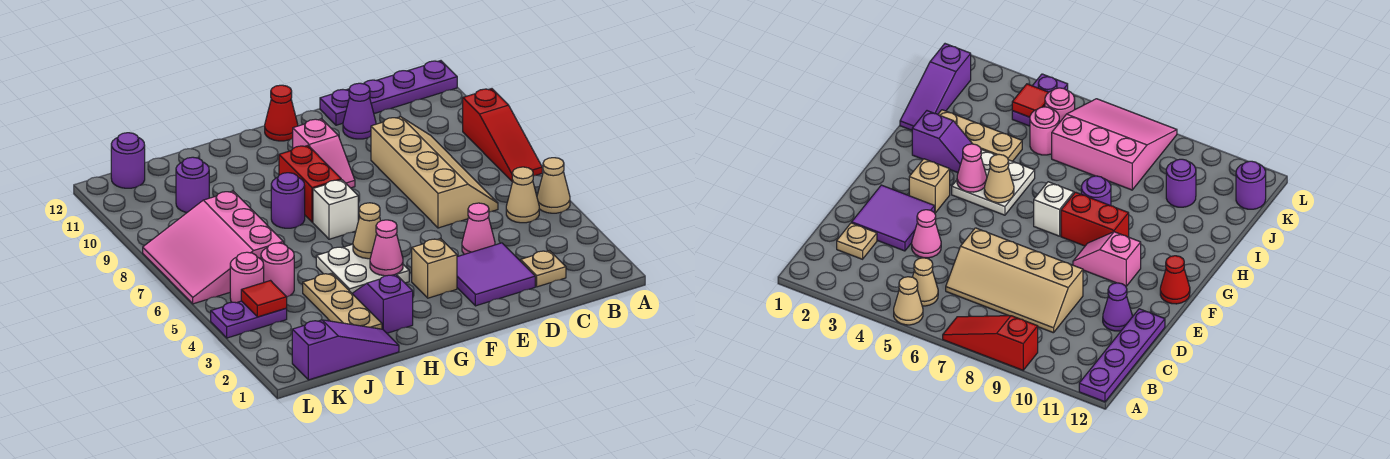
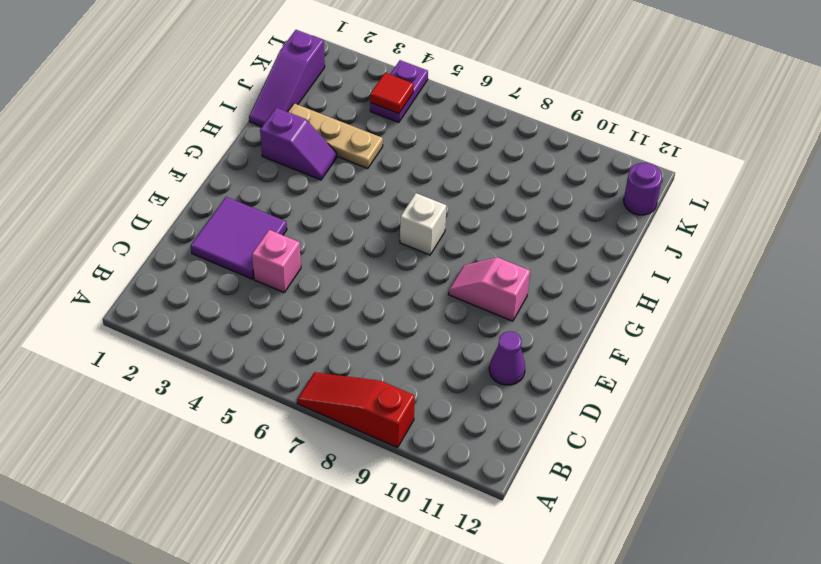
pink brick D4 level 1 -> pink cone D4 level 1
none -> tan cone A5 level 1
none -> purple plate A12:D12 level 1
none -> tan cone B5 level 1

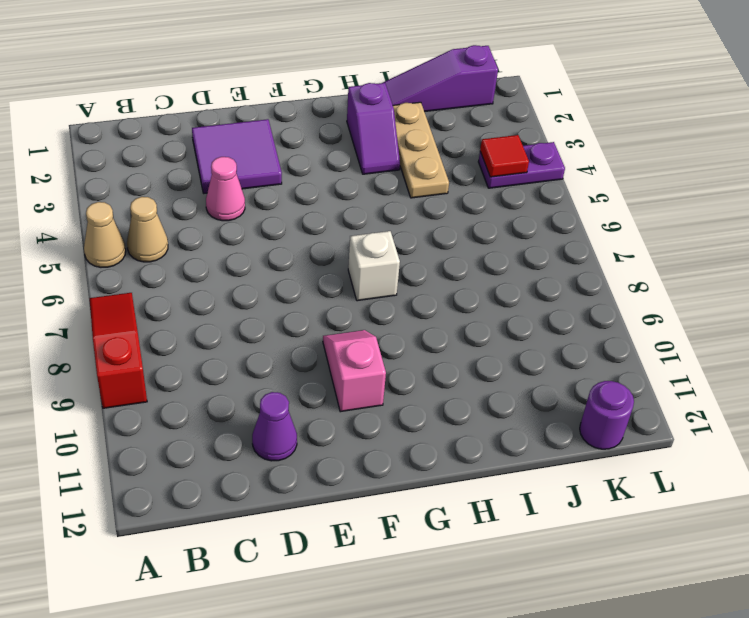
none -> purple plate A12:D12 level 1
none -> tan plate C2 level 1
none -> tan slope C6:D9 level 1 top D

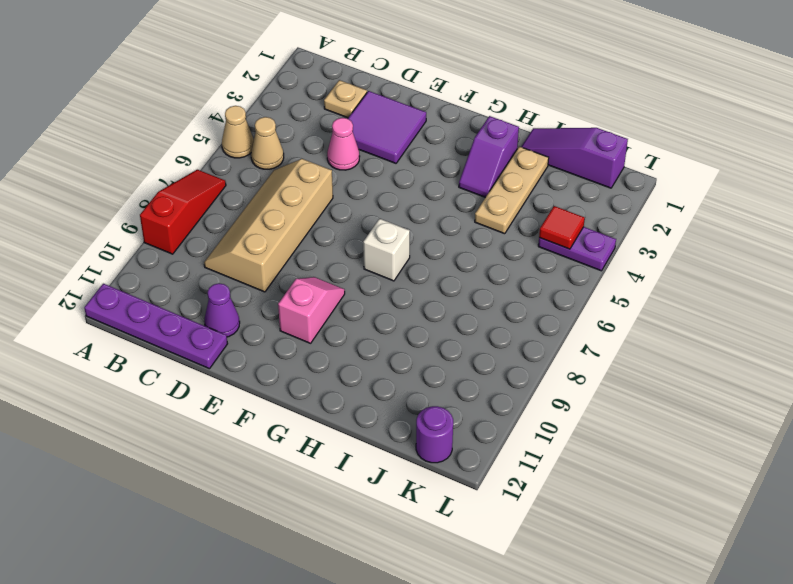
none -> tan brick F3 level 1
none -> red cone F12 level 1
none -> white plate G4:H5 level 1

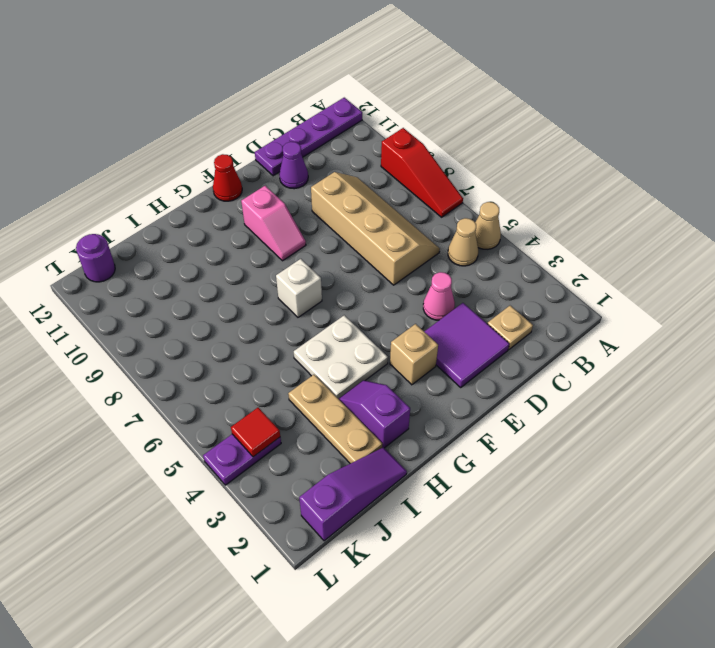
none -> red brick G8:G9 level 1
none -> purple round brick H8 level 1
none -> pink round brick J5 level 1

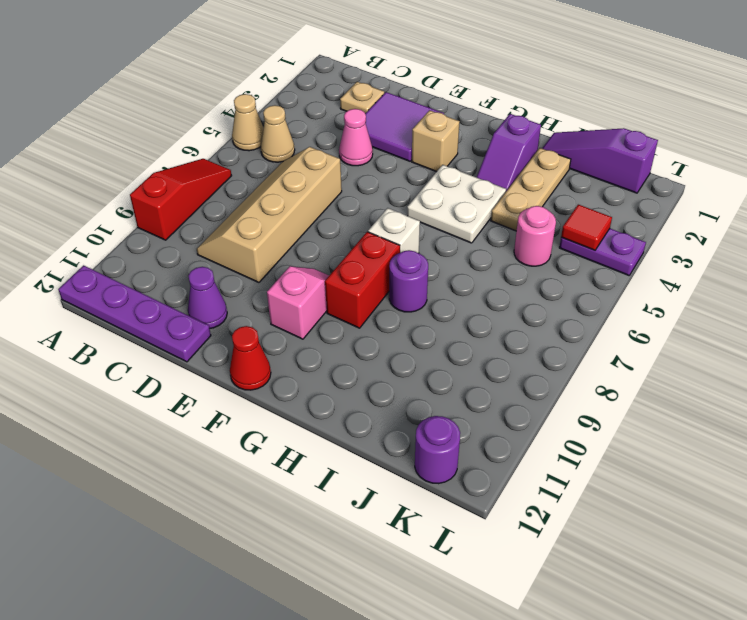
none -> pink slope J6:L8 level 1 top J
none -> purple round brick J10 level 1
none -> pink round brick K5 level 1

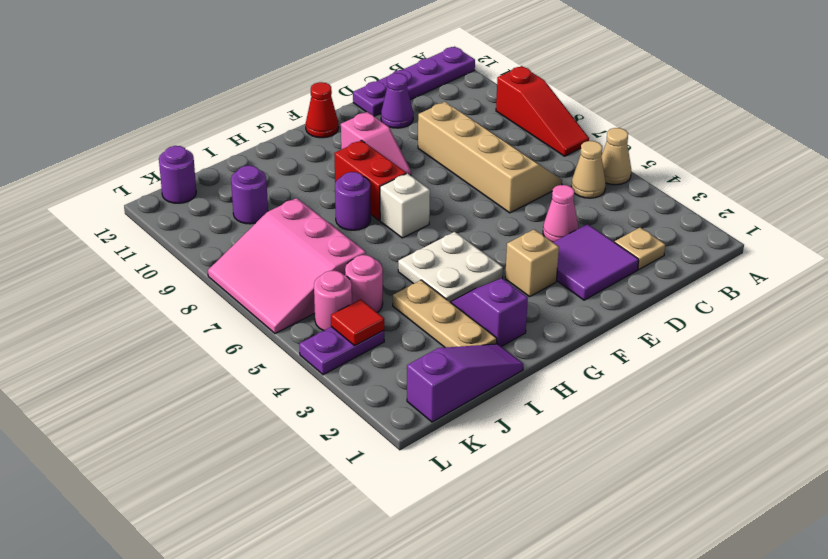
none -> pink cone G4 level 2
none -> tan cone G5 level 2

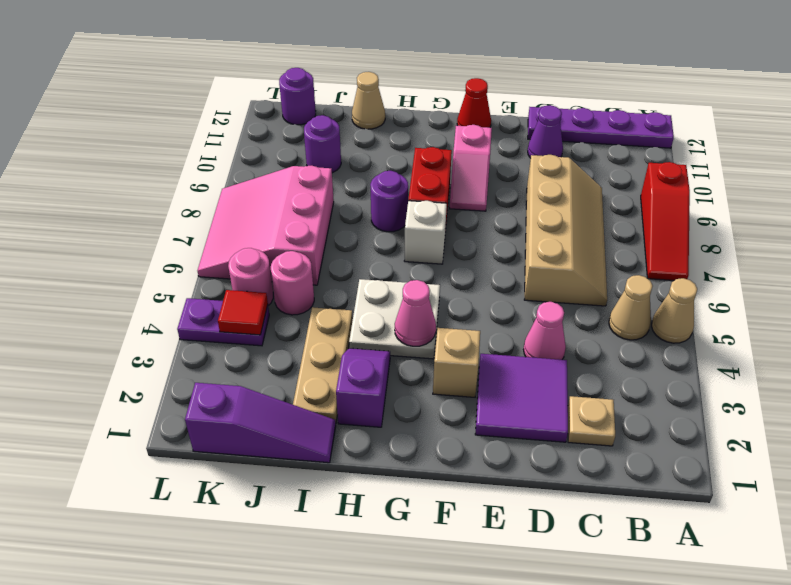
tan cone I12 level 1 -> tan cone G5 level 2

